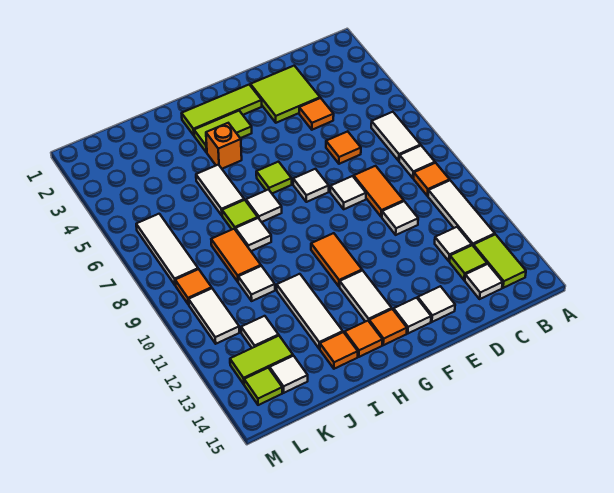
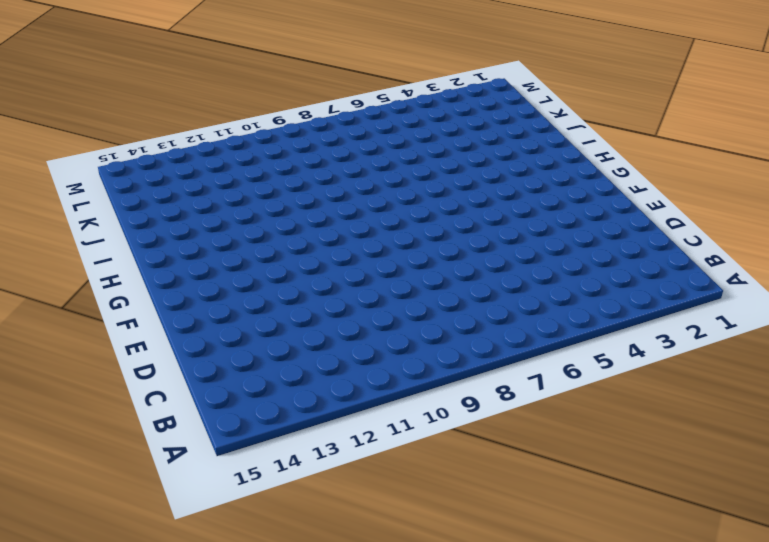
none -> white tile B6:B7 level 1
none -> white tile B8 level 1
none -> orange tile B9 level 1
none -> white tile B10:B12 level 1

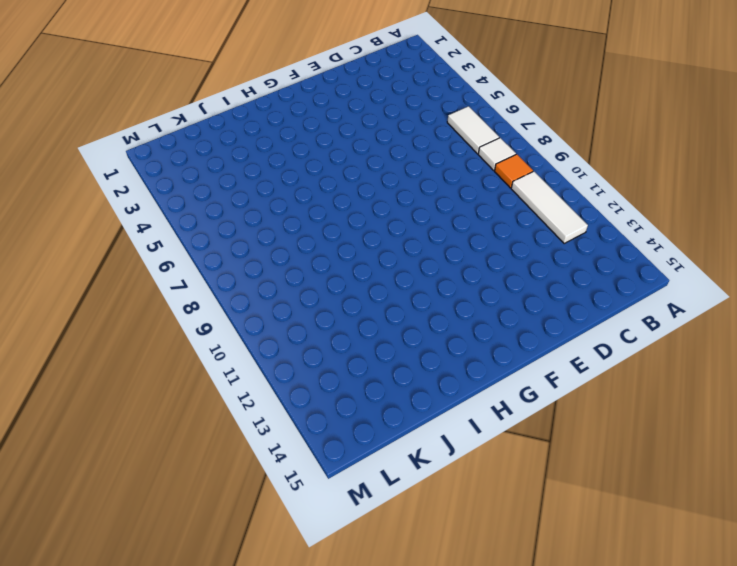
none -> lime tile B13:B14 level 1
none -> white tile C12 level 1
none -> lime tile C13 level 1
none -> white tile C14 level 1

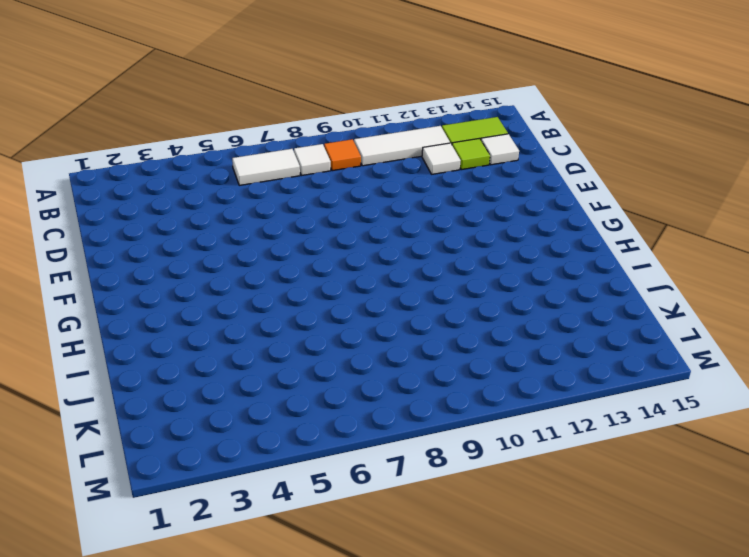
none -> lime tile D2:E3 level 1
none -> orange tile D4 level 1
none -> orange tile D6 level 1
none -> orange tile D8:D9 level 1

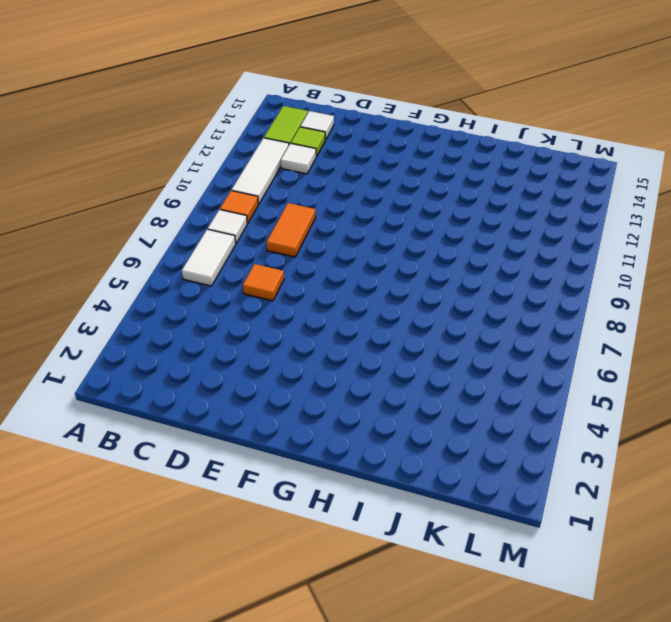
none -> lime tile D2:E3 level 1
none -> orange tile D4 level 1
none -> white tile D10 level 1
none -> white tile E8 level 1

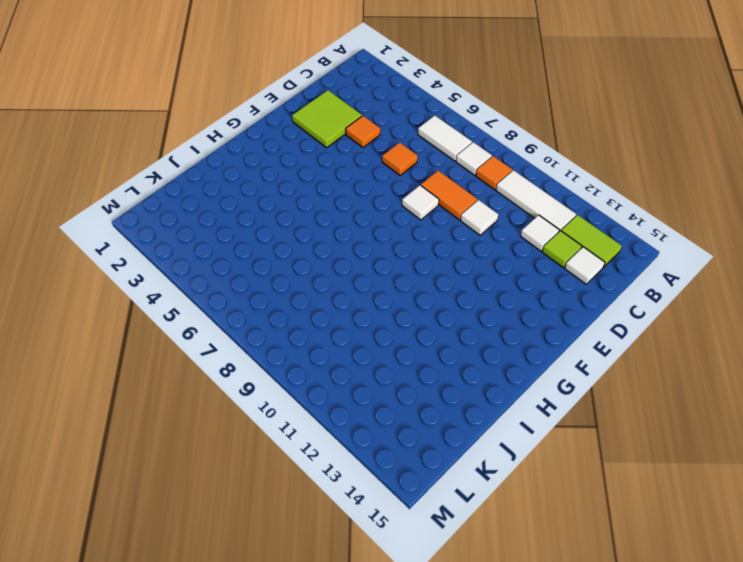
none -> white tile E14 level 1
none -> lime tile F2:H2 level 1
none -> white tile F7 level 1
none -> white tile F14 level 1

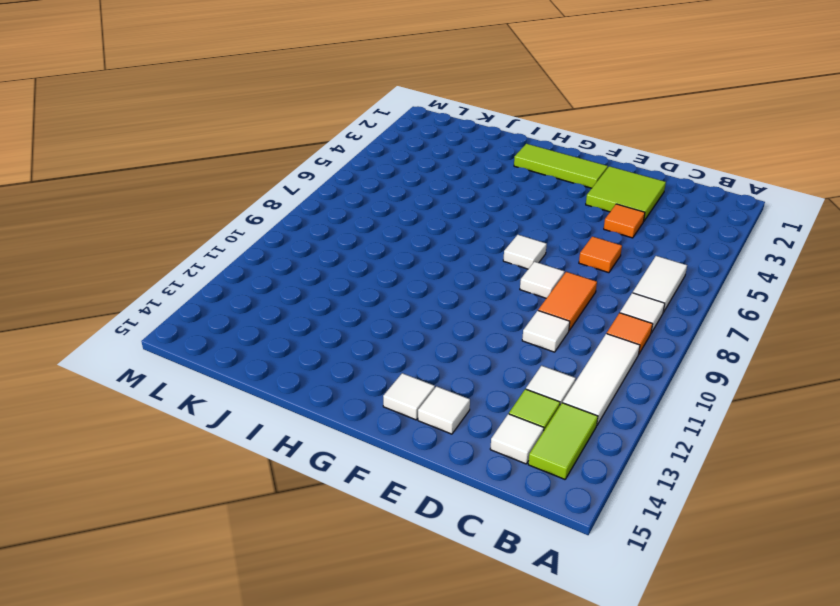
none -> lime tile G3:H3 level 1
none -> lime tile G6 level 1
none -> orange tile G10:G11 level 1
none -> white tile G12:G13 level 1

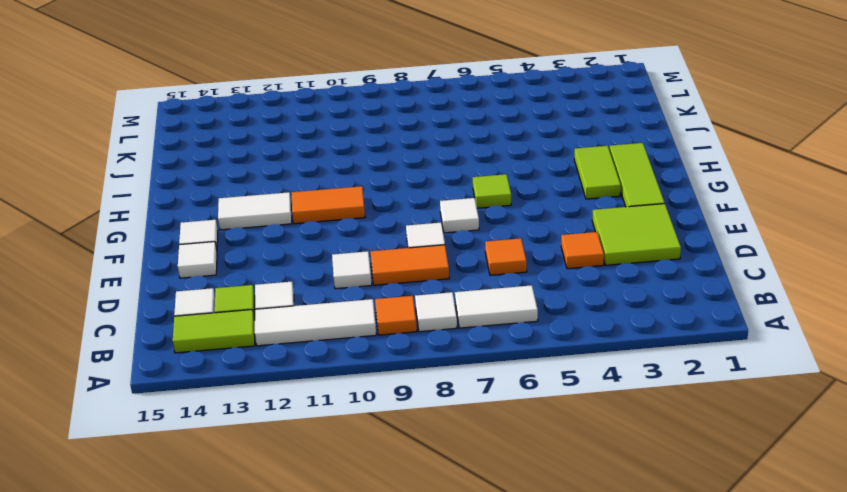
none -> orange tile G14 level 1
none -> orange brick H4 level 1
none -> white tile H7 level 1
none -> orange tile H14 level 1

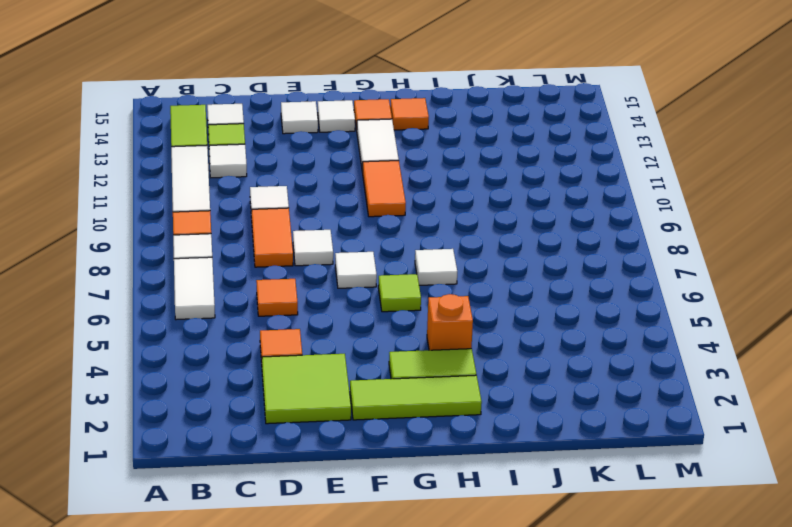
none -> white tile I5:I6 level 1
none -> lime tile I7 level 1
none -> white tile I8 level 1
none -> white tile I11:I13 level 1

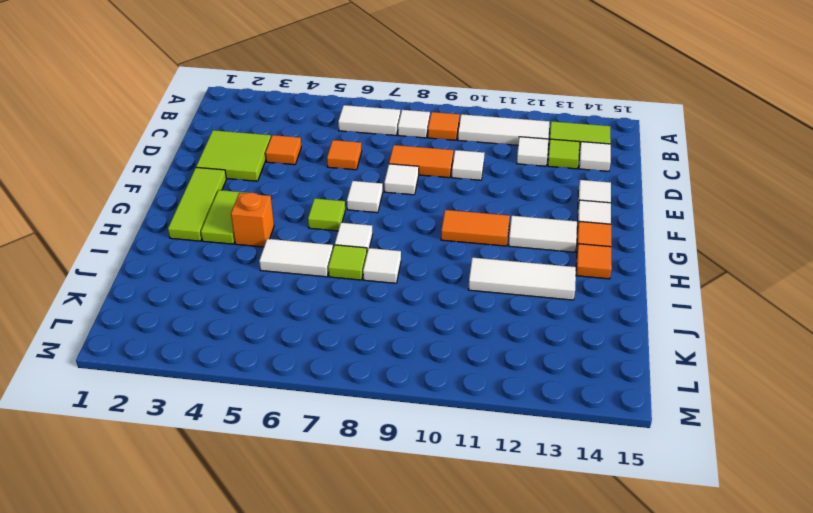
none -> orange tile I14 level 1
none -> orange tile J8:J9 level 1
none -> white tile J10 level 1
none -> white tile K12 level 1

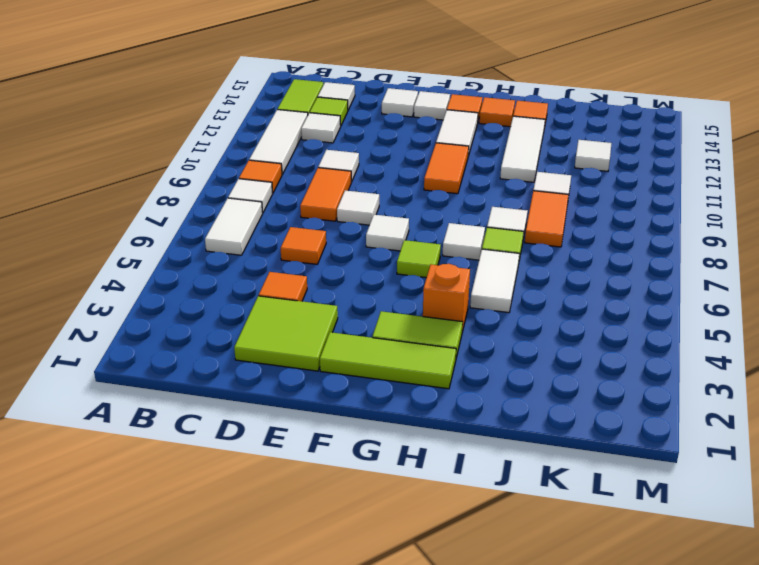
none -> lime tile K13:L13 level 1
none -> white tile K14 level 1
none -> white tile L6:L8 level 1
none -> orange tile L9 level 1

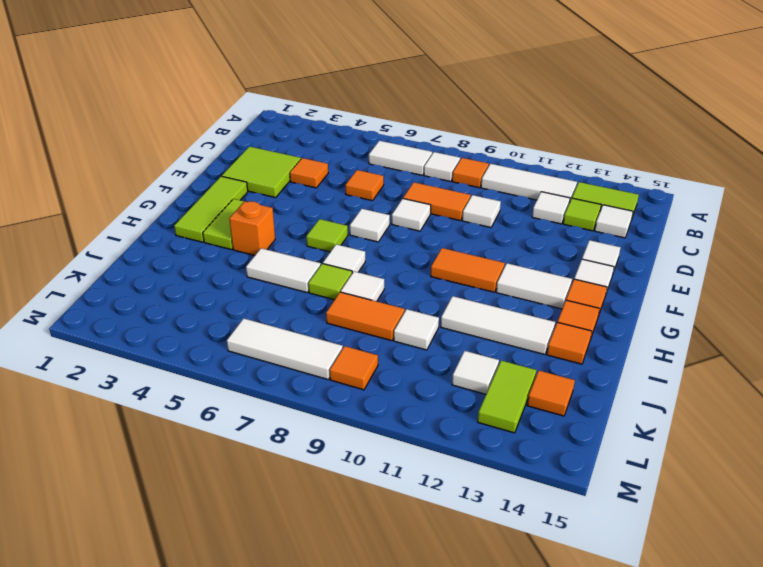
orange tile K14 level 1 -> white tile K14 level 1
none -> white tile L10:L11 level 1
none -> lime tile L14 level 1

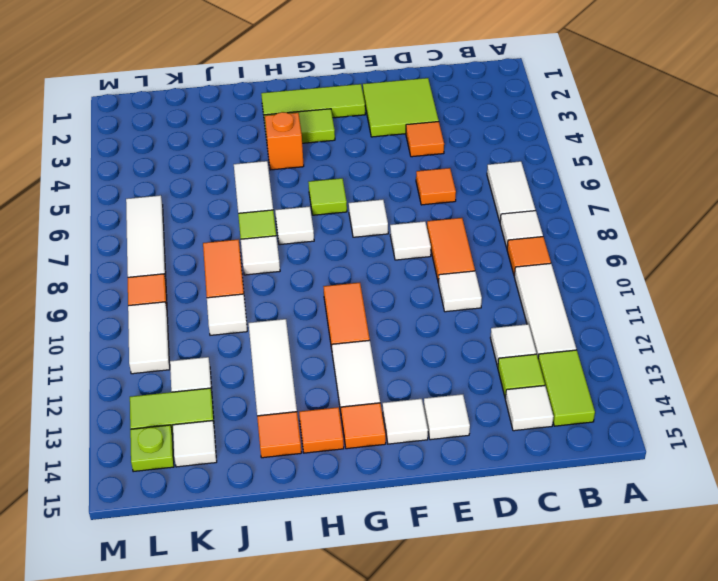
lime plate L14 level 1 -> lime tile L14 level 1

